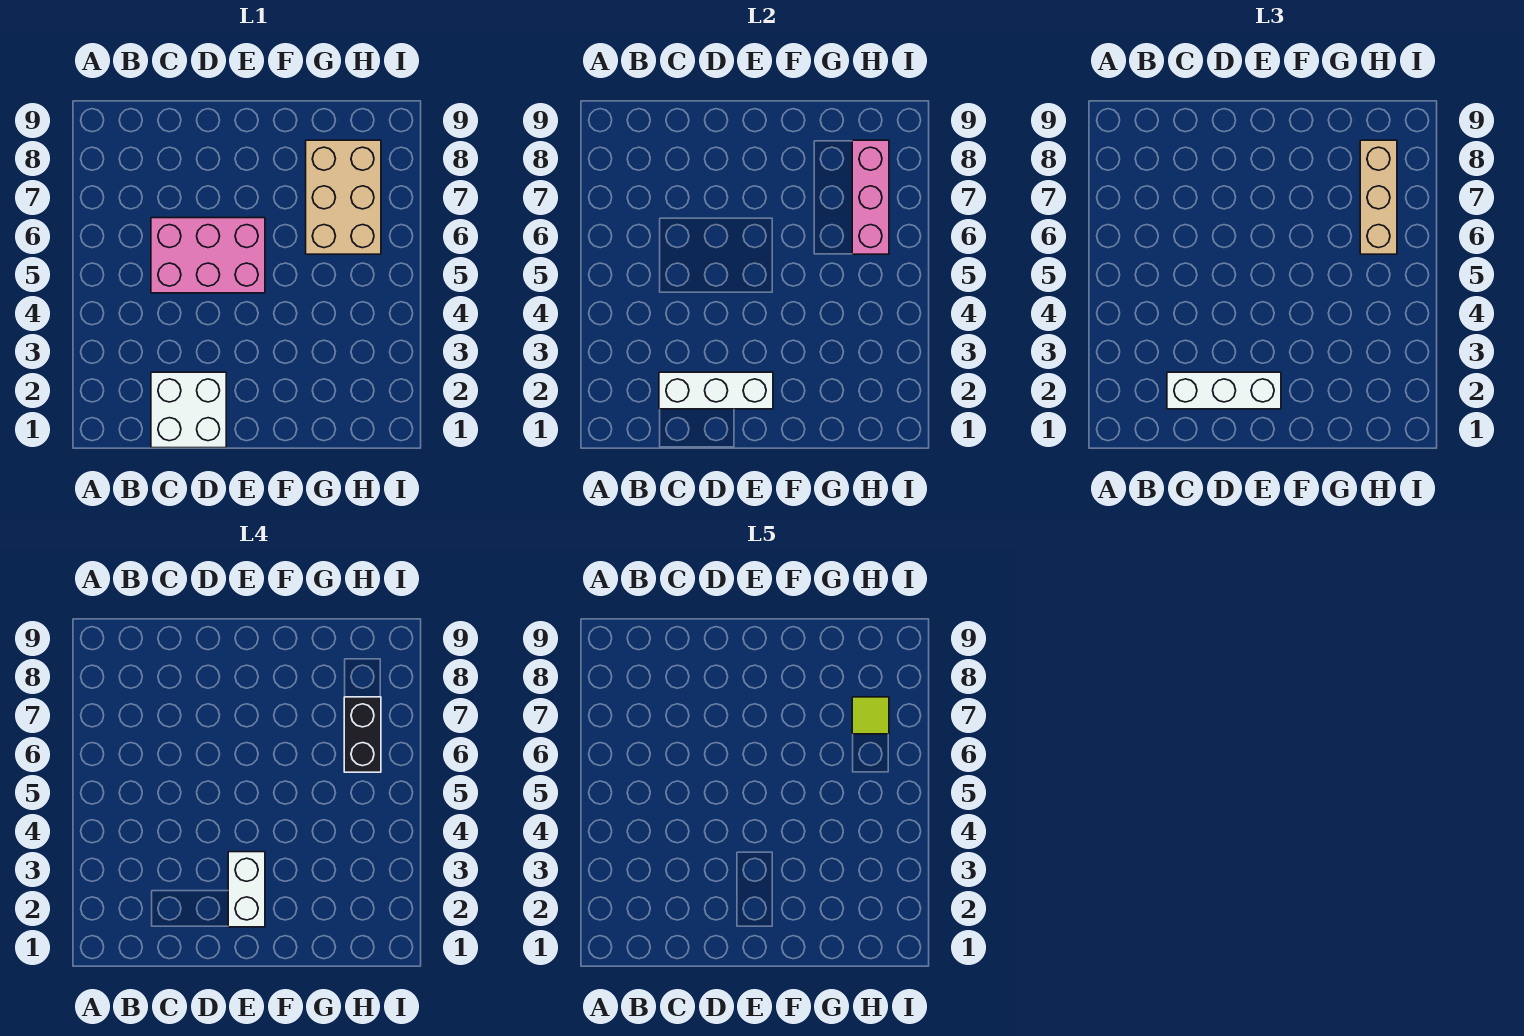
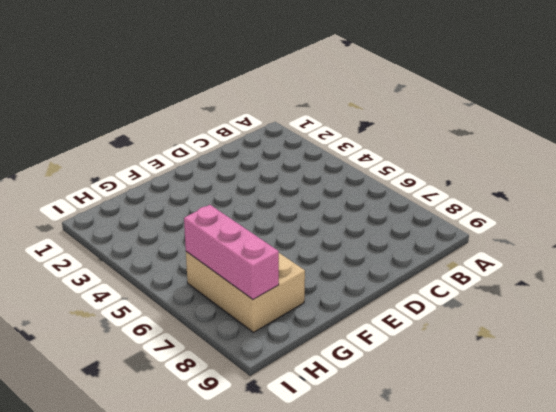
none -> white brick C1:D2 level 1
none -> pink brick C5:E6 level 1

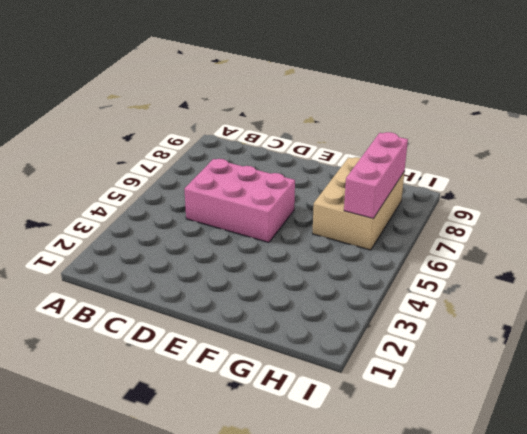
none -> white brick C1:D2 level 1
none -> white brick C2:E2 level 2

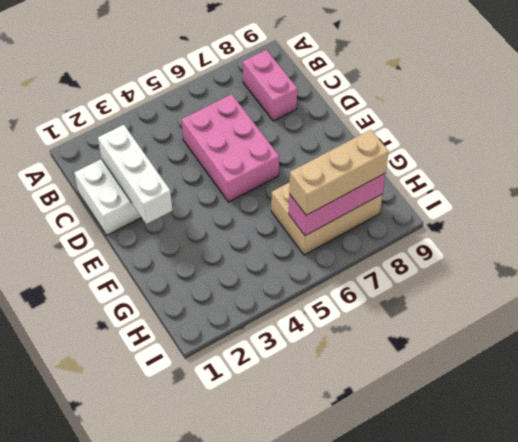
pink brick B8:C8 level 1 -> none
none -> white brick C2:E2 level 3
none -> white brick E2:E3 level 4

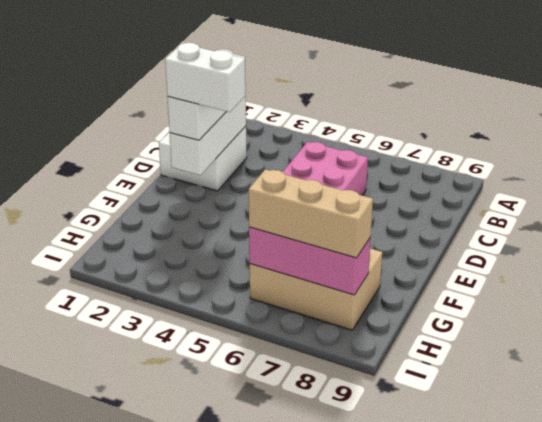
none -> black brick H6:H7 level 4
none -> lime tile H7 level 5

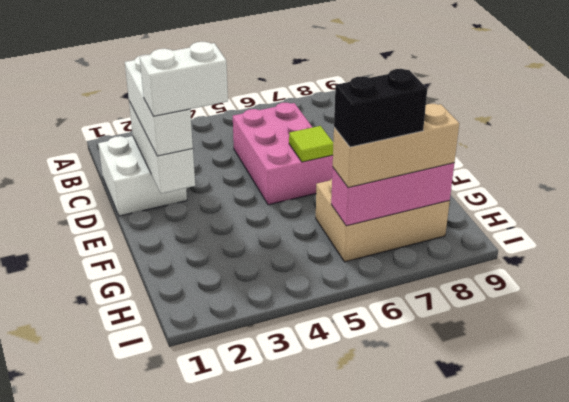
lime tile E6 level 2 -> lime tile H7 level 5

